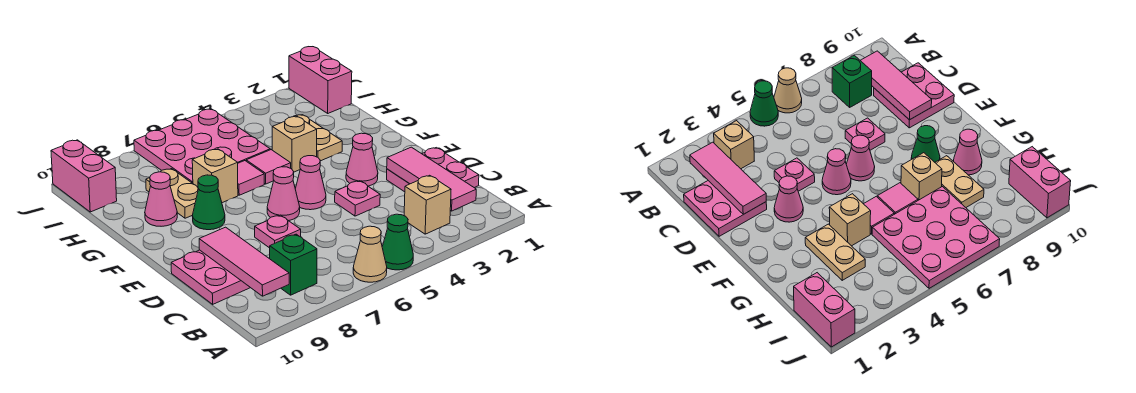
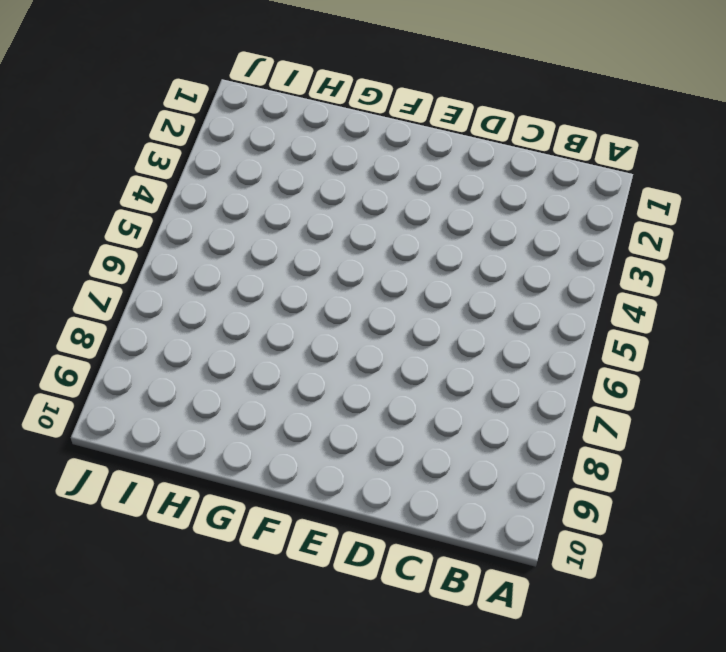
none -> green cone A5 level 1
none -> tan cone A6 level 1
none -> tan brick B3 level 1

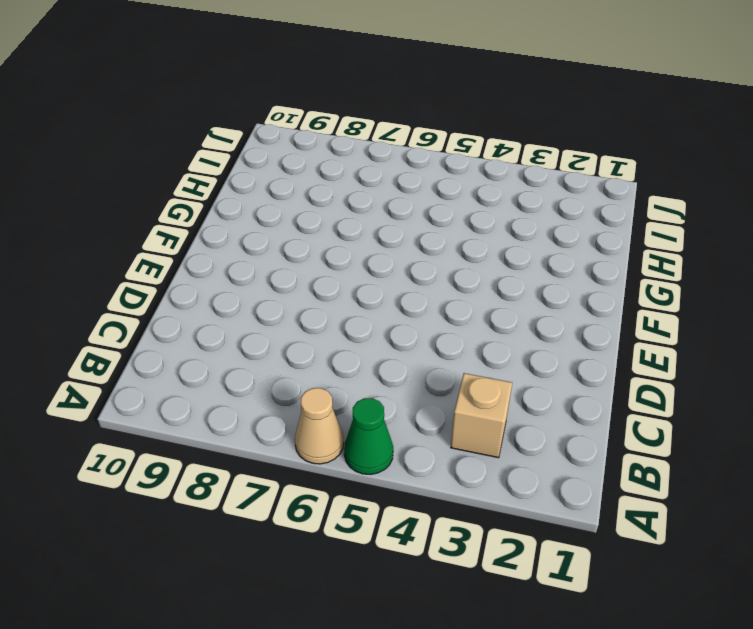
none -> green brick B8 level 1
none -> pink plate C1:D2 level 1
none -> pink plate C9:D10 level 1

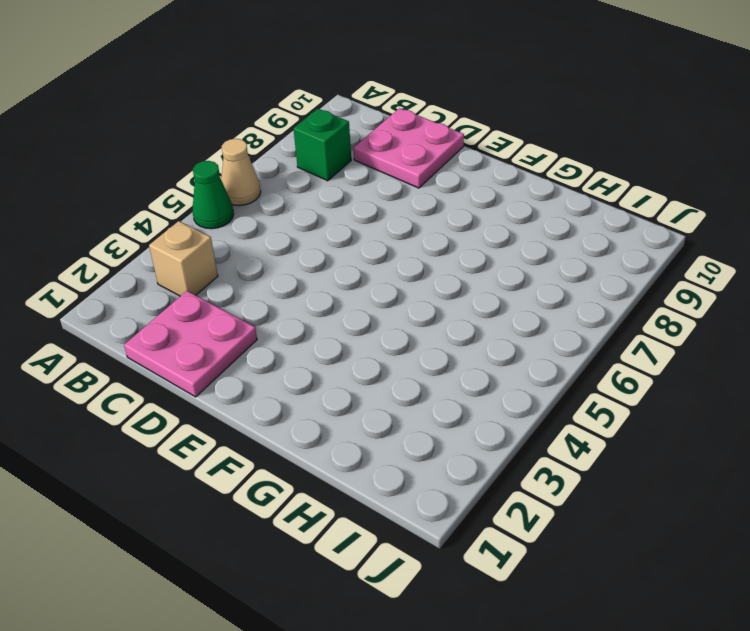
none -> pink plate D4 level 1
none -> pink plate D7 level 1
none -> pink cone E3 level 1

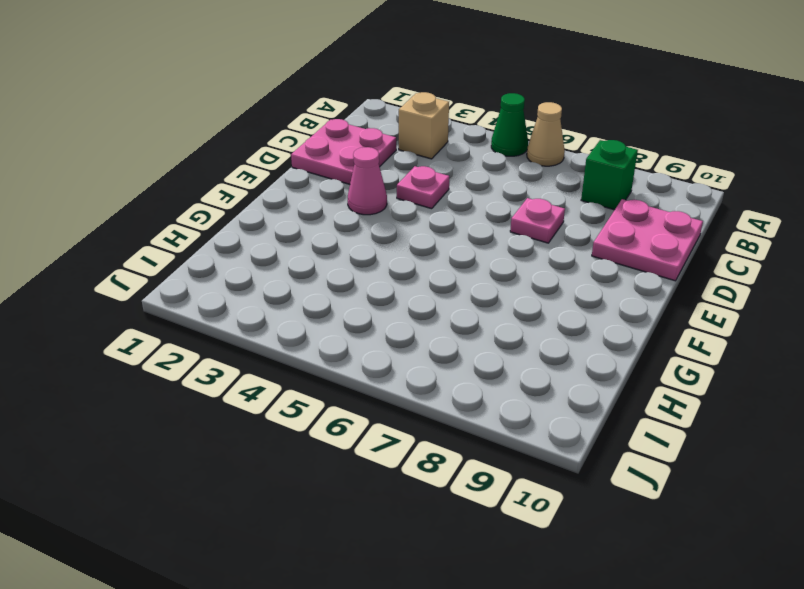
none -> pink cone E5 level 1
none -> pink cone E6 level 1
none -> green cone F8 level 1

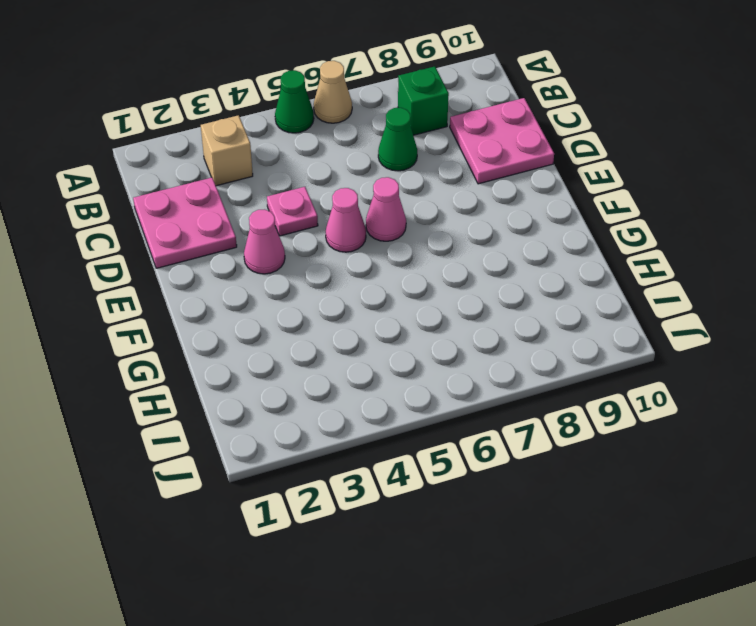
green cone C7 level 1 -> green cone F8 level 1
none -> pink plate D7 level 1
none -> tan plate G3:H3 level 1
none -> tan brick G4 level 1

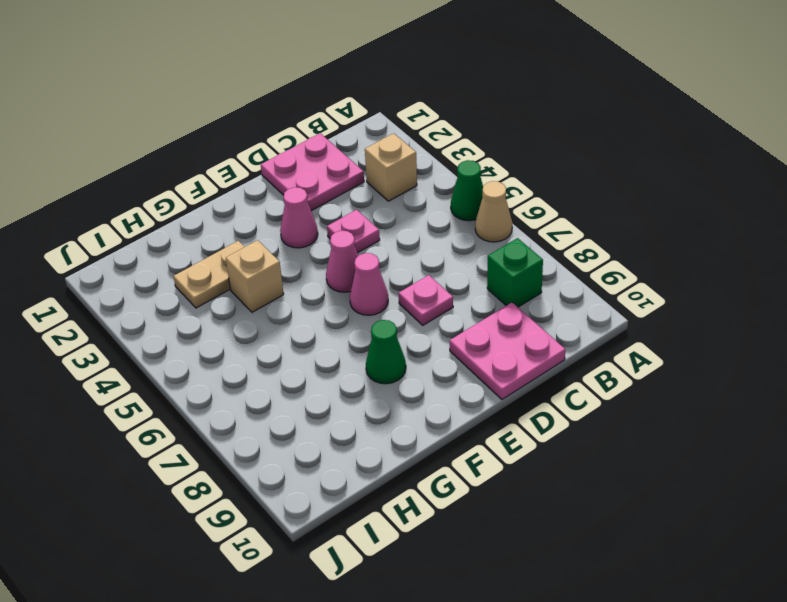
none -> pink tile G5 level 1
none -> pink tile G6 level 1
none -> tan brick G7 level 1

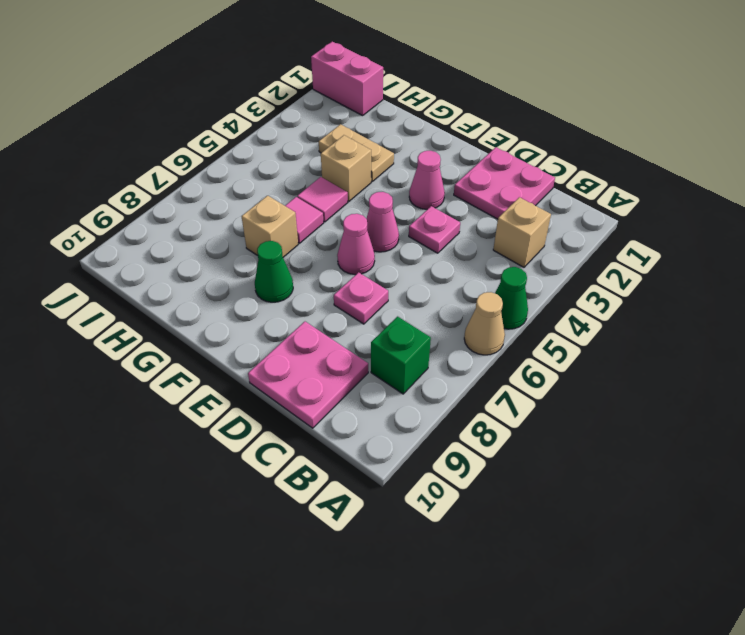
none -> tan plate G8:H8 level 1
none -> pink cone G9 level 1
none -> pink plate H5:J7 level 1

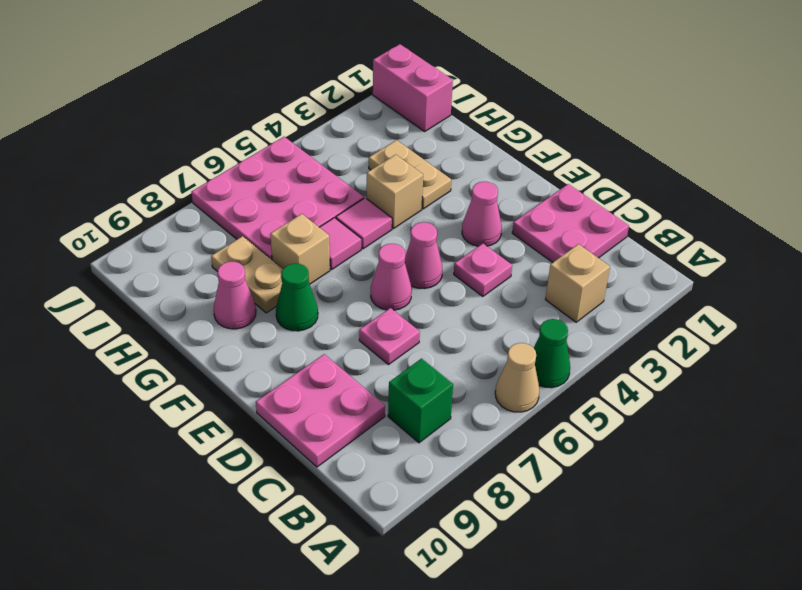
none -> pink brick I10:J10 level 1
none -> pink tile B2:D2 level 2
none -> pink tile B9:D9 level 2

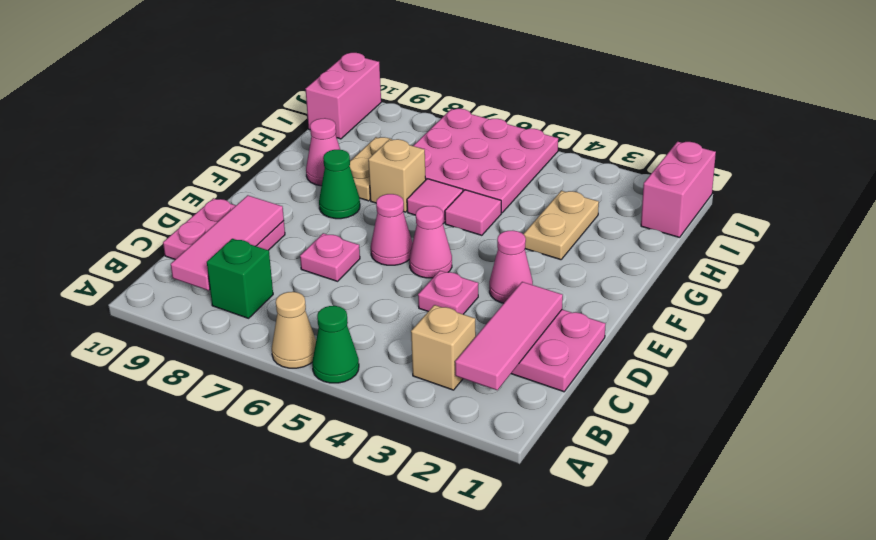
none -> tan brick G4 level 1

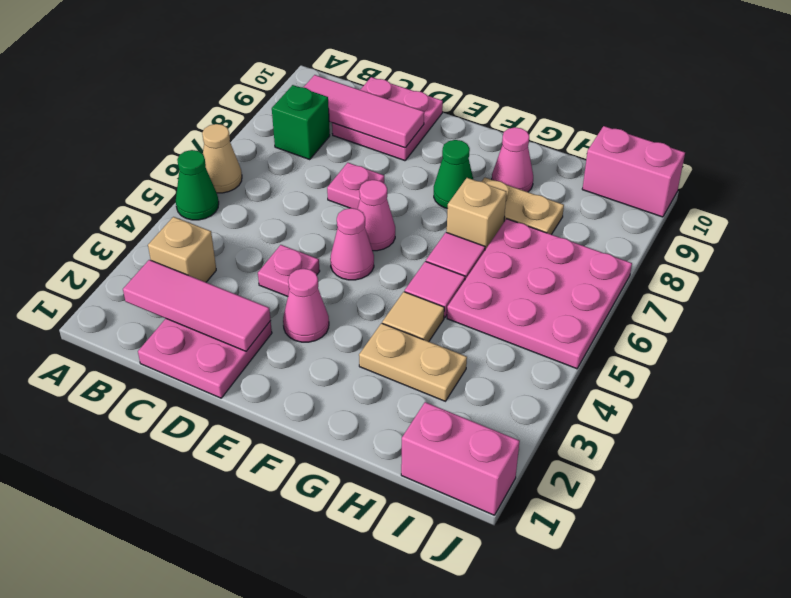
tan tile G4 level 1 -> tan brick G4 level 1

